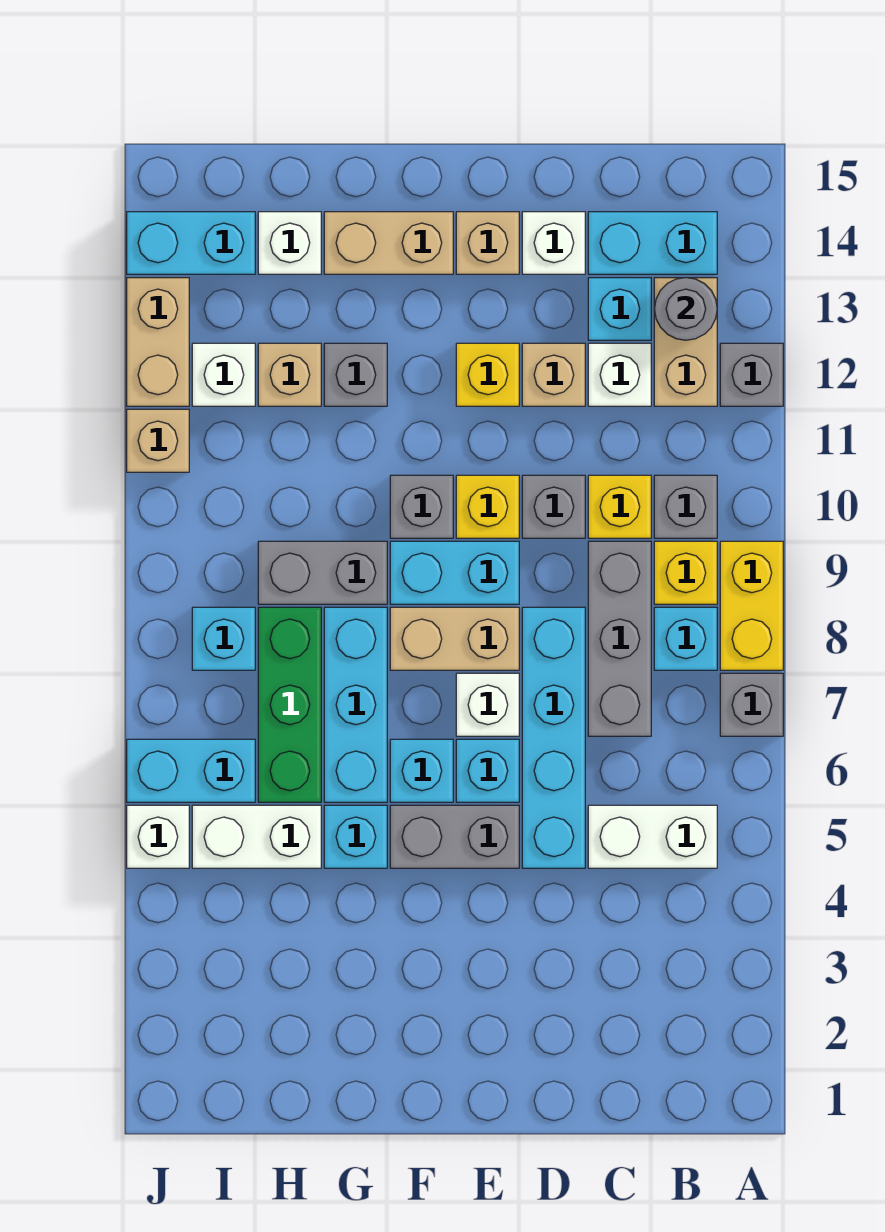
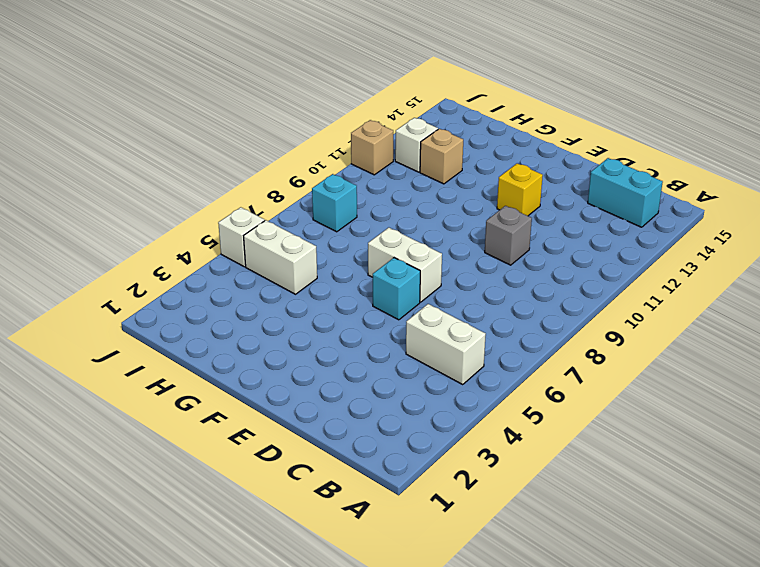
white brick E7:F7 level 1 -> white brick E7 level 1
none -> grey brick A7 level 1
none -> yellow brick A8:A9 level 1
none -> grey brick A12 level 1
none -> cyan brick B8 level 1

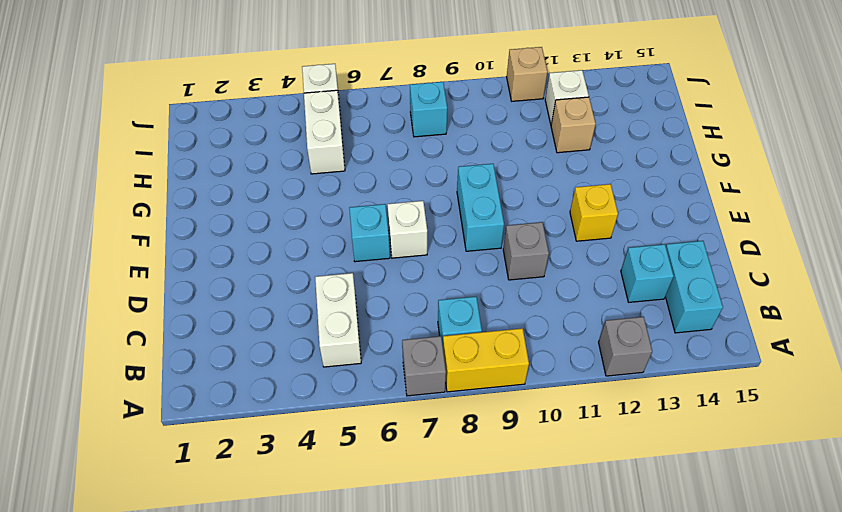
none -> yellow brick B9 level 1
none -> grey brick B10 level 1
none -> tan brick B12:B13 level 1
none -> grey brick C7:C9 level 1

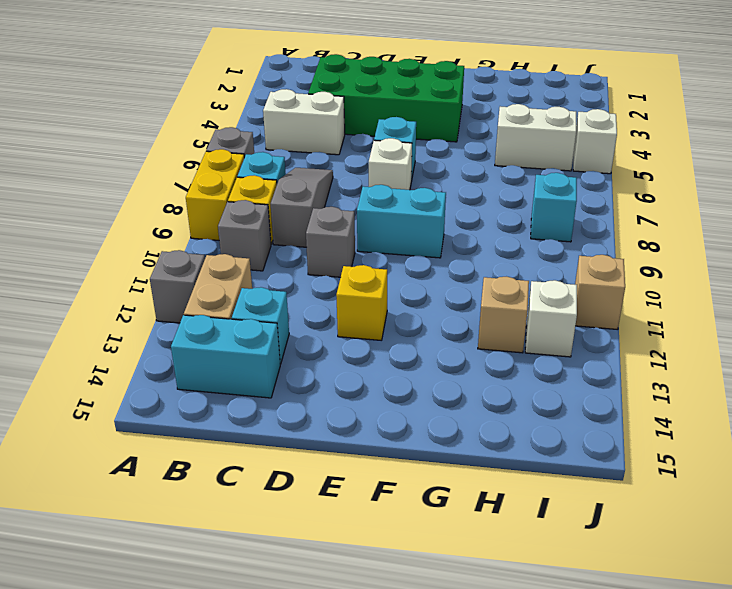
green brick C3:F4 level 1 -> none
grey slope C7:C9 level 1 top 9 -> grey brick C7:C9 level 1
none -> yellow brick C10 level 1
none -> white brick C12 level 1
none -> cyan brick D5:D8 level 1
none -> tan brick D12 level 1

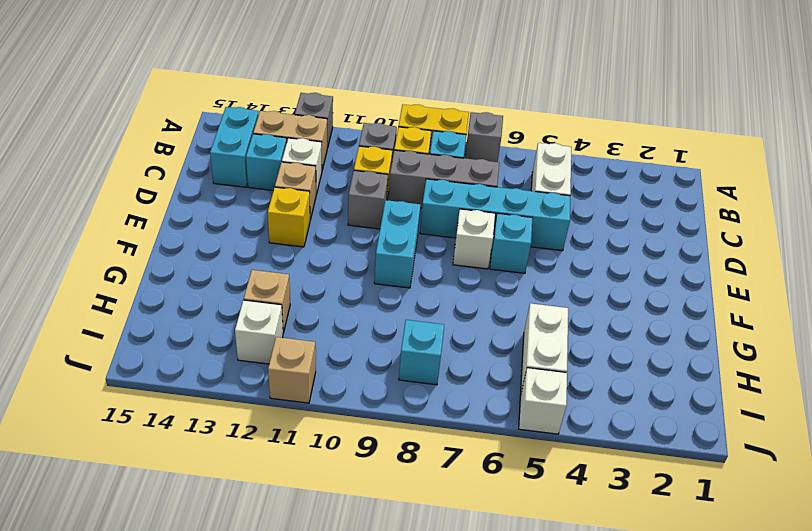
none -> white brick D14 level 1
none -> grey brick E5:F5 level 1
none -> tan brick E8:F8 level 1
none -> yellow brick E10 level 1

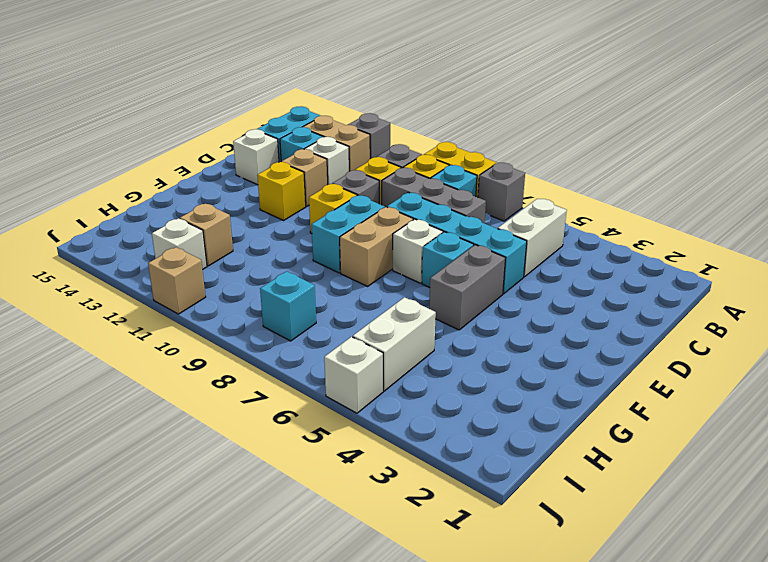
none -> tan brick E14 level 1
none -> cyan brick F6 level 1
none -> grey brick F10 level 1
none -> tan brick F14:G14 level 1

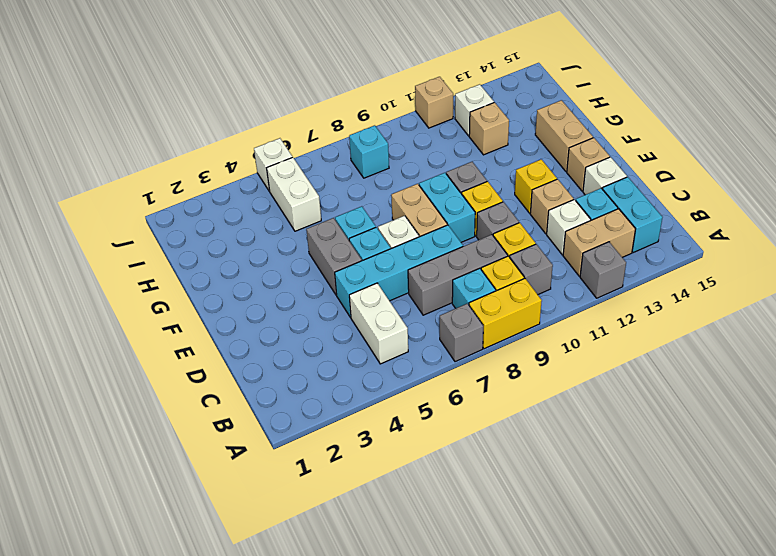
none -> cyan brick G5 level 1
none -> cyan brick G6:G8 level 1
none -> grey brick G9:H9 level 1
none -> grey brick G12 level 1

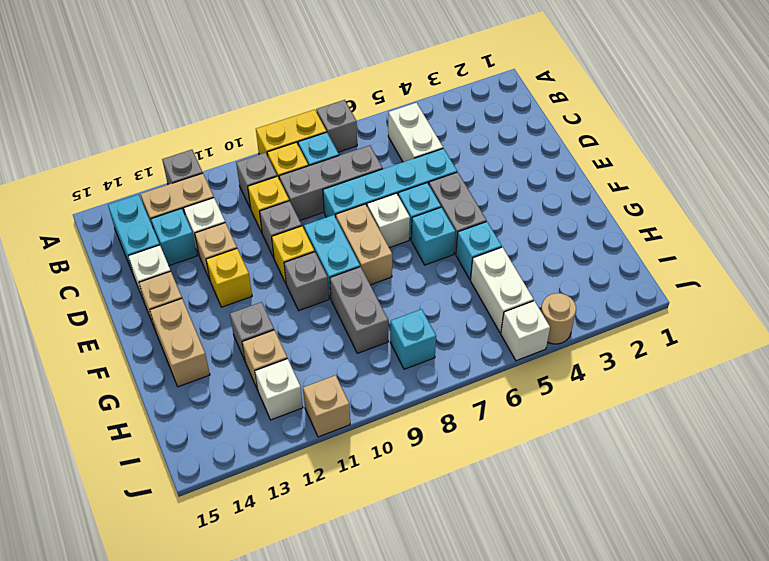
tan round brick J4 level 1 -> none
none -> cyan brick G6:G8 level 1
none -> green brick H6:H8 level 1
none -> white brick H14 level 1
none -> cyan brick I6:J6 level 1

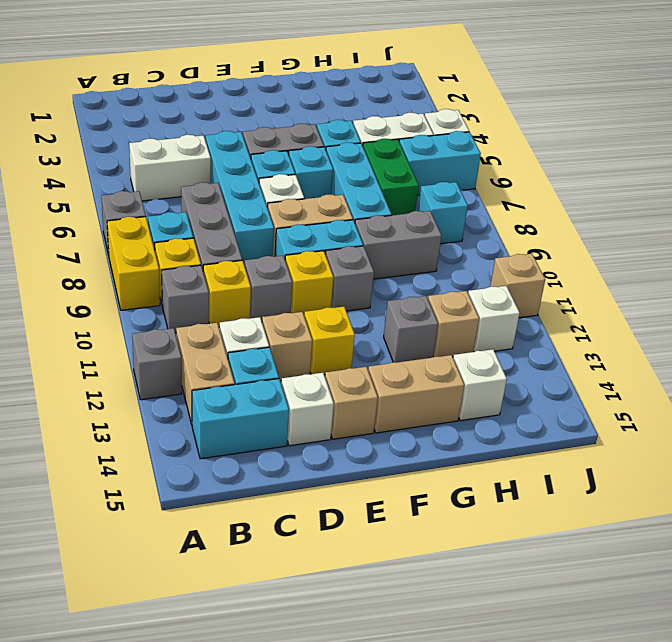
green brick H6:H7 level 1 -> green brick H6:H8 level 1
none -> cyan brick I14:J14 level 1
none -> tan brick J12:J13 level 1
none -> grey round brick B13 level 2

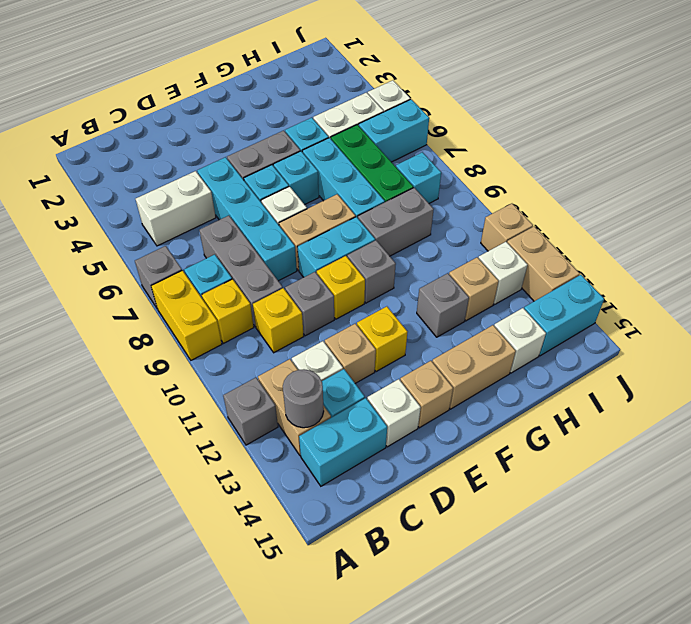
none -> grey brick B10 level 1

